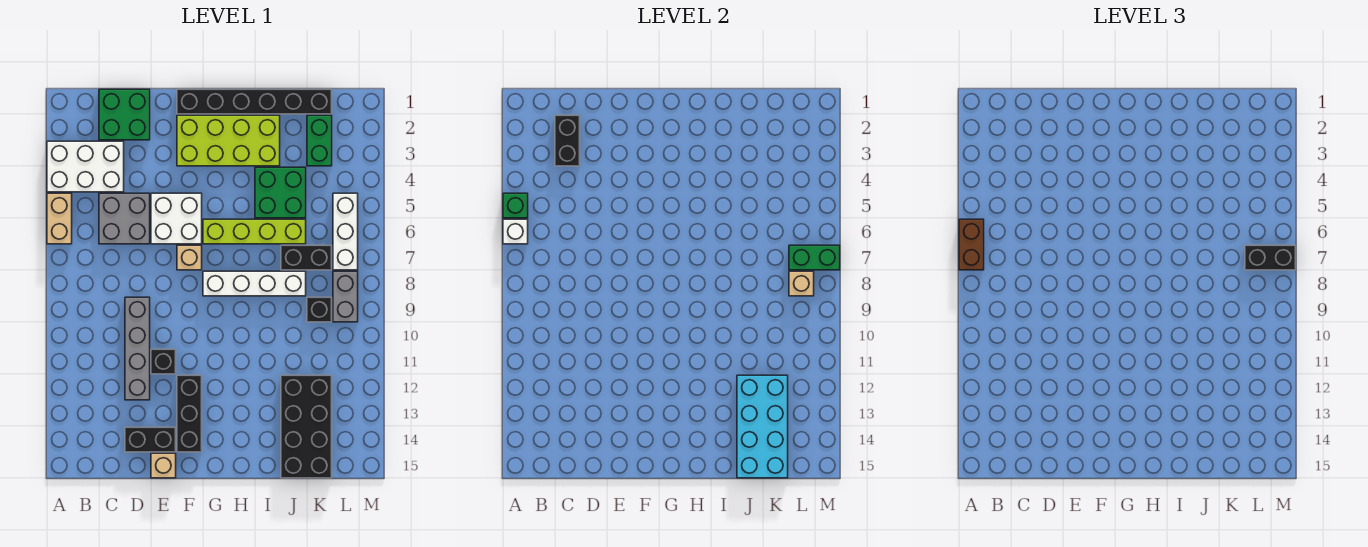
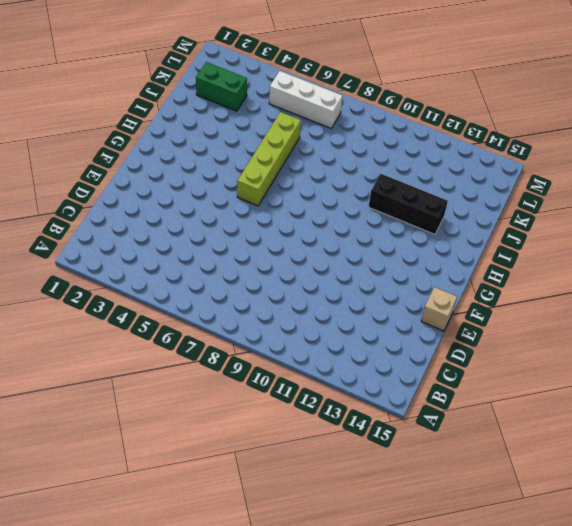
black brick I11:I13 level 1 -> black brick F12:F14 level 1
none -> white brick A3:C4 level 1
none -> tan brick A5:A6 level 1
none -> green brick C1:D2 level 1
none -> grey brick C5:D6 level 1

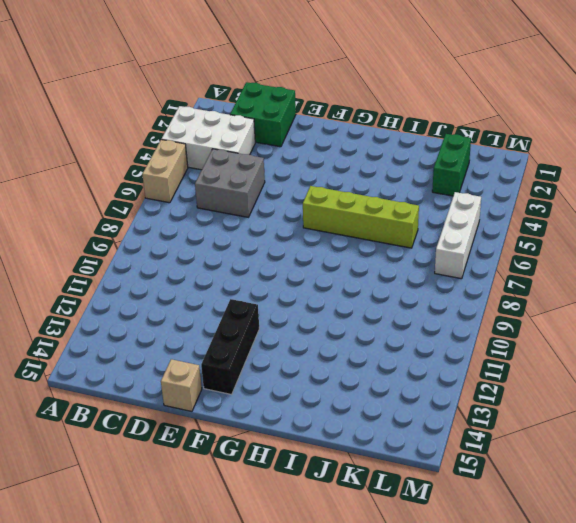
none -> grey brick D9:D12 level 1
none -> black brick D14:E14 level 1
none -> white brick E5:F6 level 1
none -> black brick E11 level 1

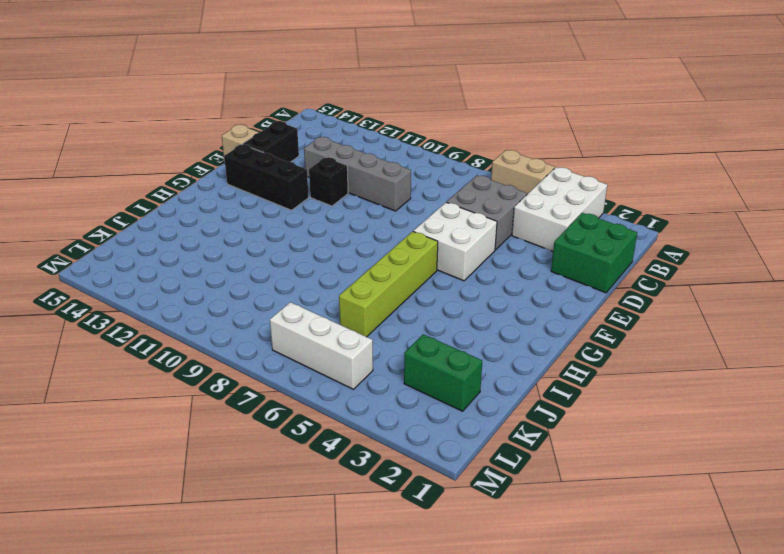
none -> black brick F1:K1 level 1
none -> lime brick F2:I3 level 1
none -> tan brick F7 level 1
none -> white brick G8:J8 level 1

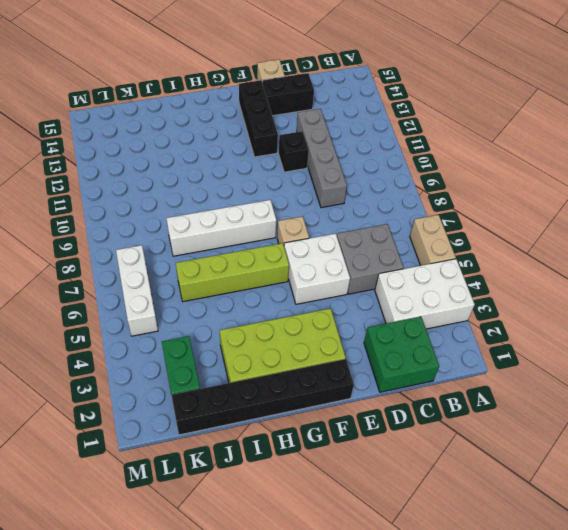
none -> green brick I4:J5 level 1
none -> black brick J7:K7 level 1
none -> black brick J12:K15 level 1
none -> black brick K9 level 1

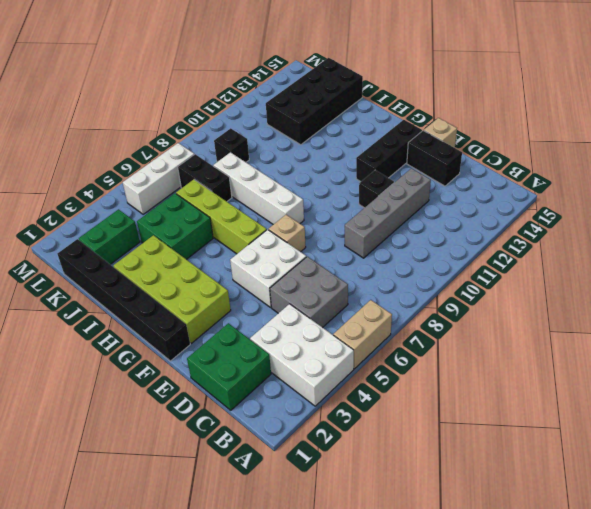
none -> grey brick L8:L9 level 1
none -> green brick A5 level 2
none -> white brick A6 level 2
none -> black brick C2:C3 level 2

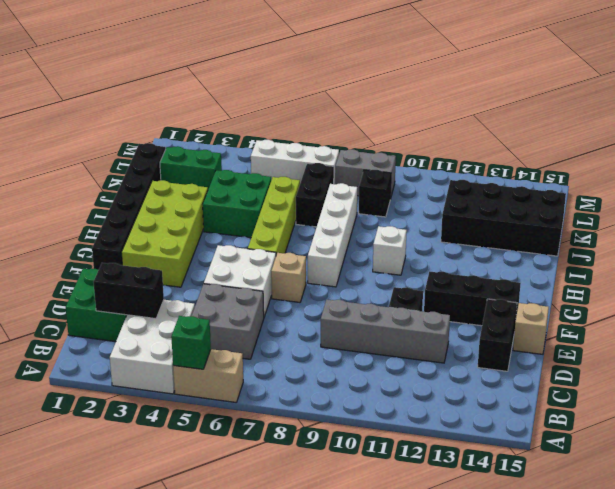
white brick H10 level 1 -> white brick A6 level 2
none -> cyan brick J12:K15 level 2
none -> green brick L7:M7 level 2
none -> tan brick L8 level 2
none -> brown brick A6:A7 level 3

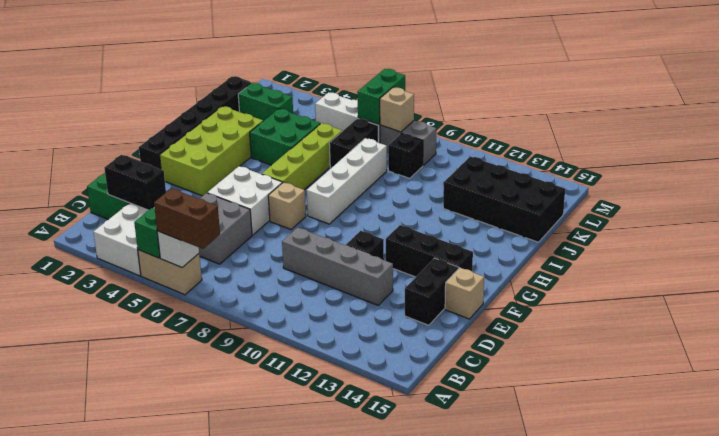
none -> cyan brick J12:K15 level 2
none -> black brick L7:M7 level 3

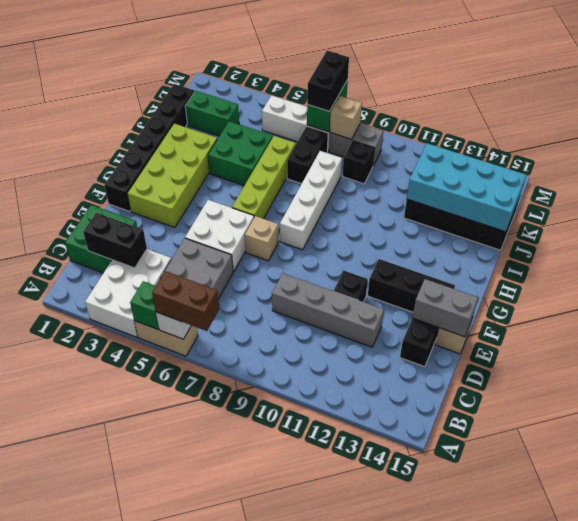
grey brick E14:E15 level 2 -> none

